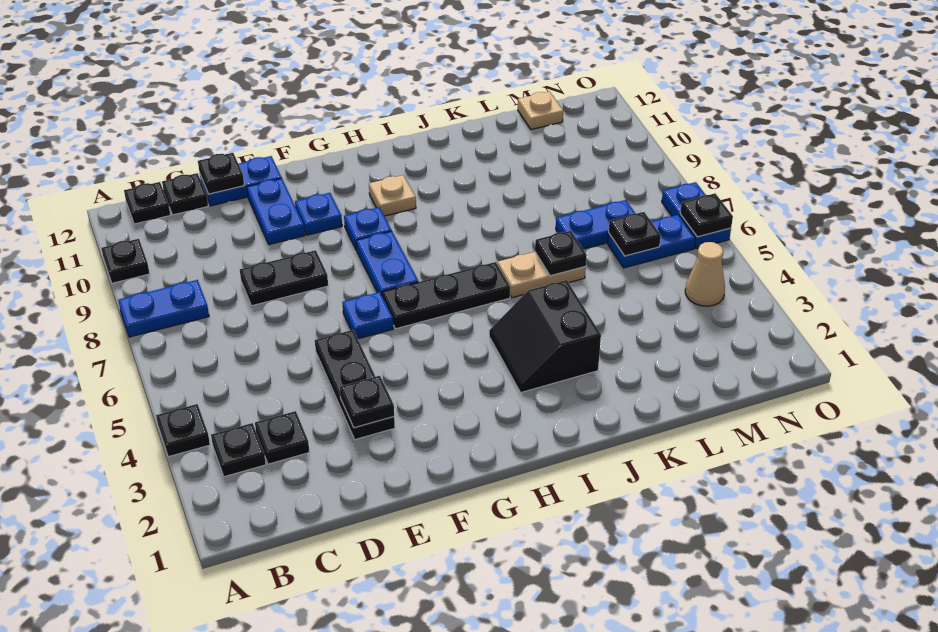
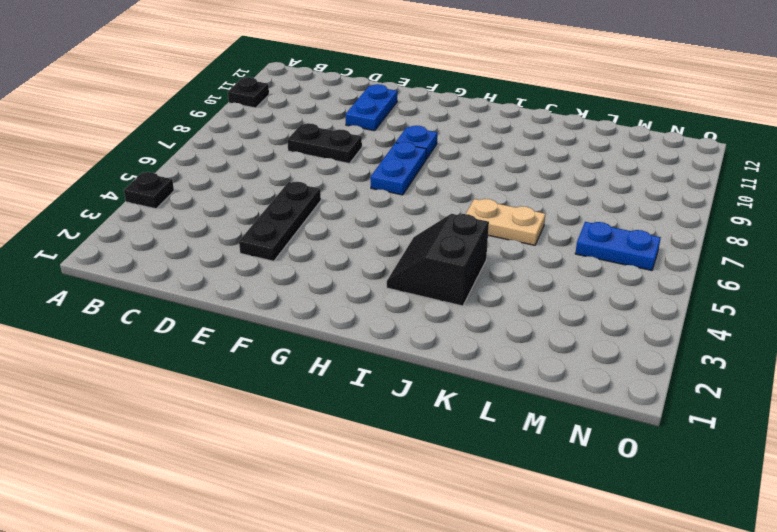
none -> blue plate A8:B8 level 1
none -> black plate B3 level 1
none -> black plate B12 level 1

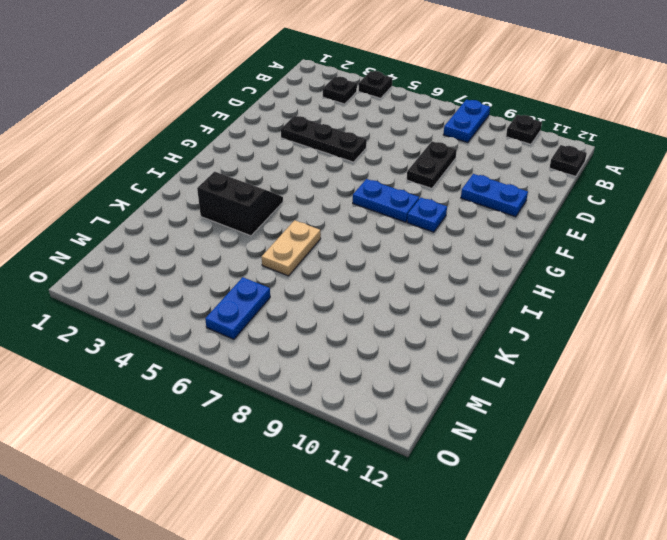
none -> black plate C3 level 1
none -> black plate C12 level 1
none -> blue plate D12:E12 level 1

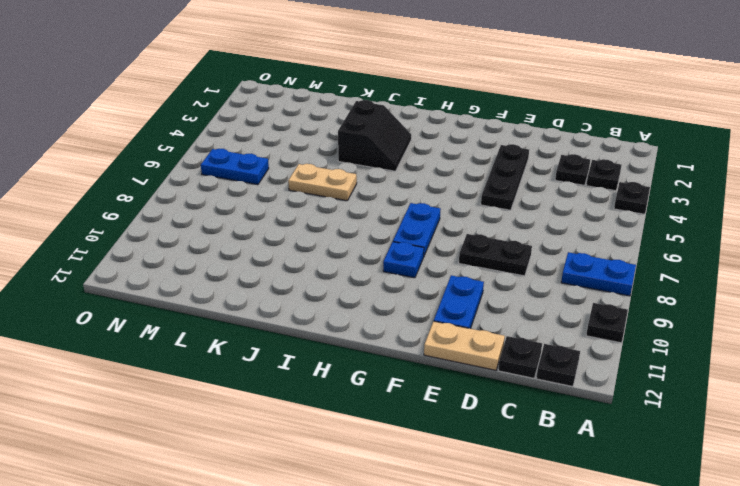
tan plate D12:E12 level 1 -> blue plate D12:E12 level 1
none -> blue plate F6 level 1
none -> blue plate F10 level 1
none -> black plate G6:I6 level 1

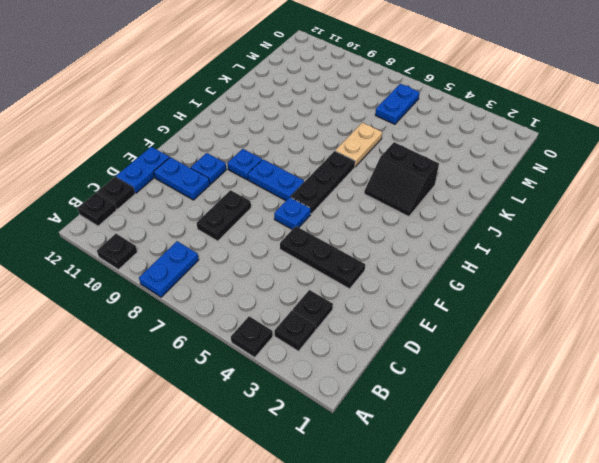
none -> tan plate H10 level 1
none -> blue plate L7:M7 level 1
none -> tan plate M12 level 1

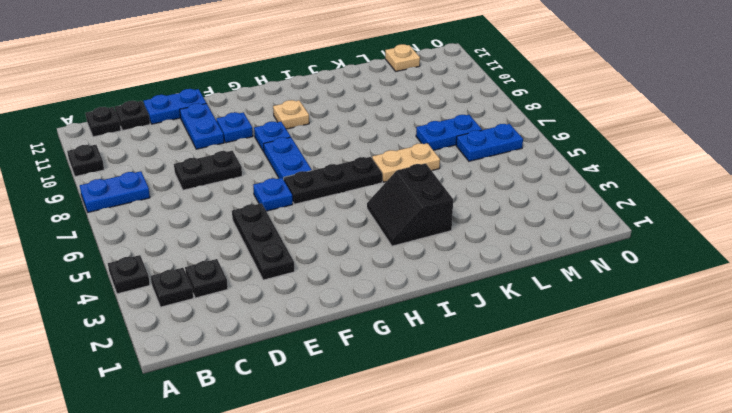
none -> tan cone N4 level 1
none -> blue plate O6:O7 level 1
none -> black plate D12 level 2

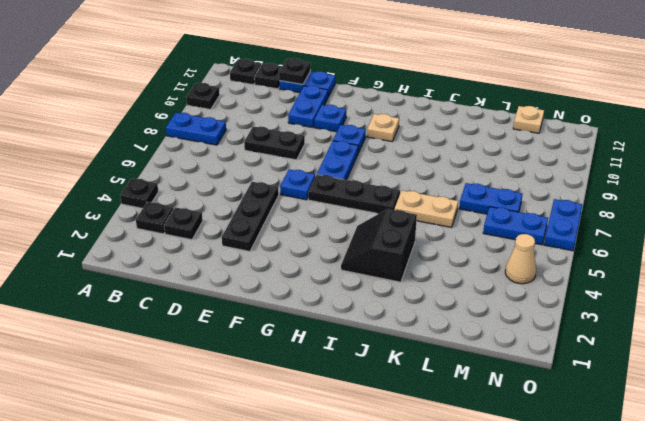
none -> black plate E3 level 2
none -> black plate K6 level 2
none -> black plate M6 level 2

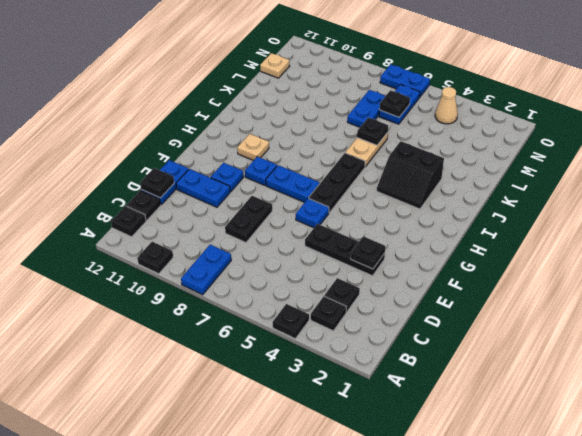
none -> black plate O6 level 2

